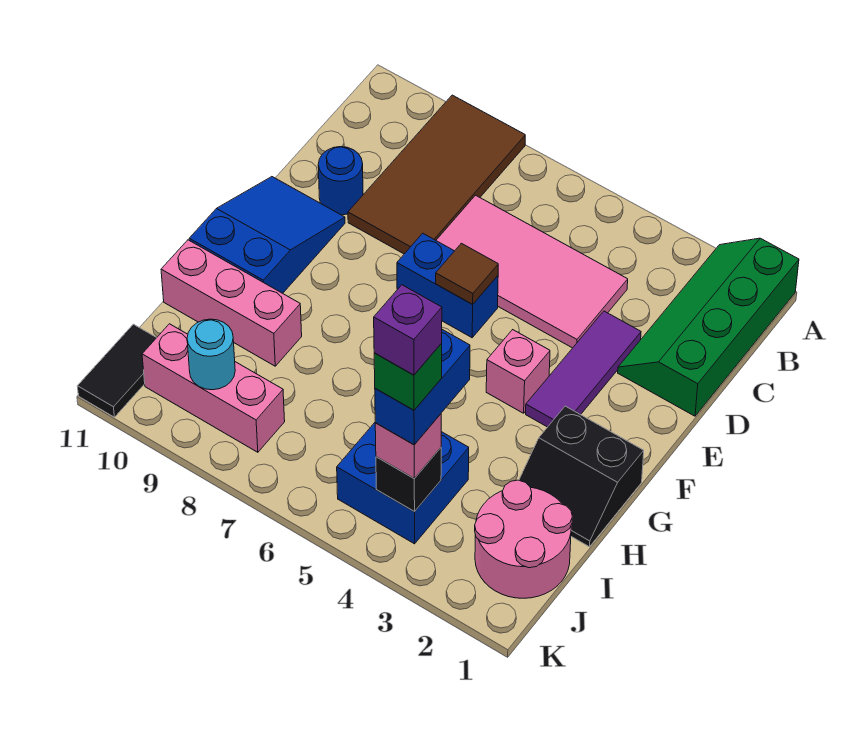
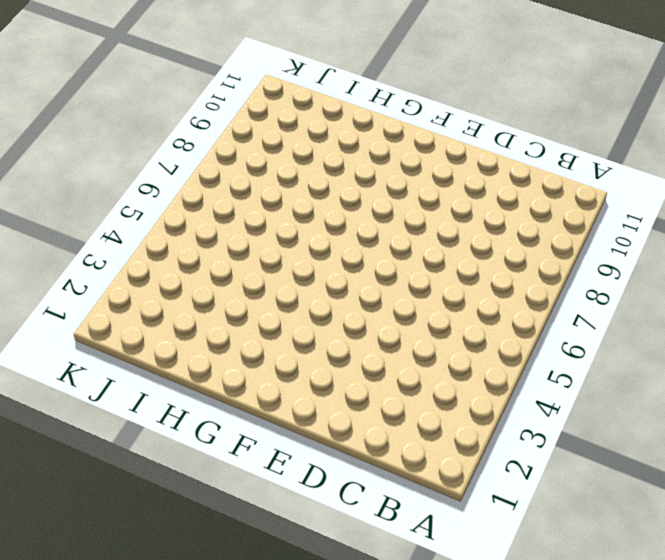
none -> green slope A1:D2 level 1 top 1
none -> brown tile A8:D9 level 1
none -> pink tile C4:D7 level 1

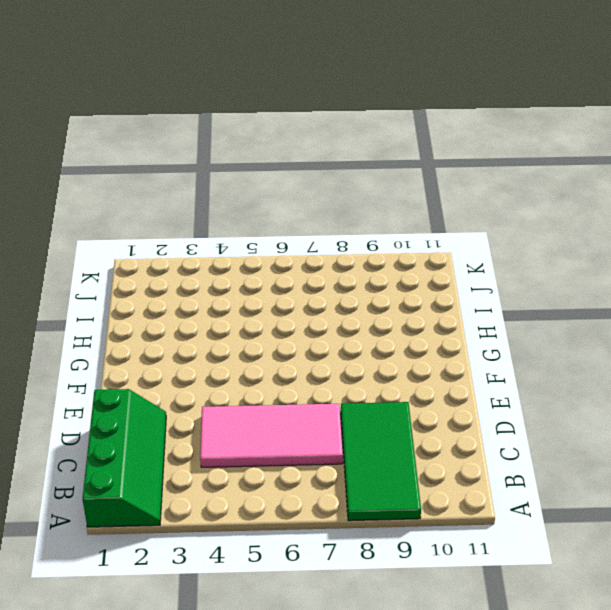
green tile A8:D9 level 1 -> brown tile A8:D9 level 1
none -> purple tile D3:F3 level 1
none -> blue round brick D10 level 1
none -> blue brick E6:E7 level 1

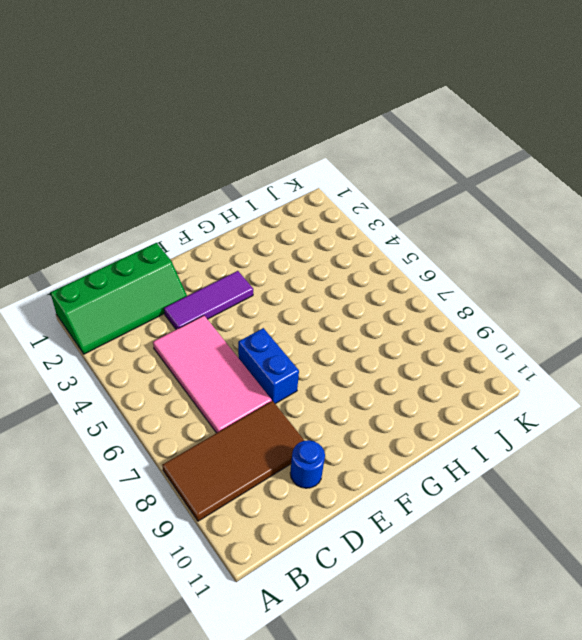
none -> blue slope E10:G11 level 1 top G
none -> pink brick F4 level 1
none -> black slope G1:H2 level 1 top G

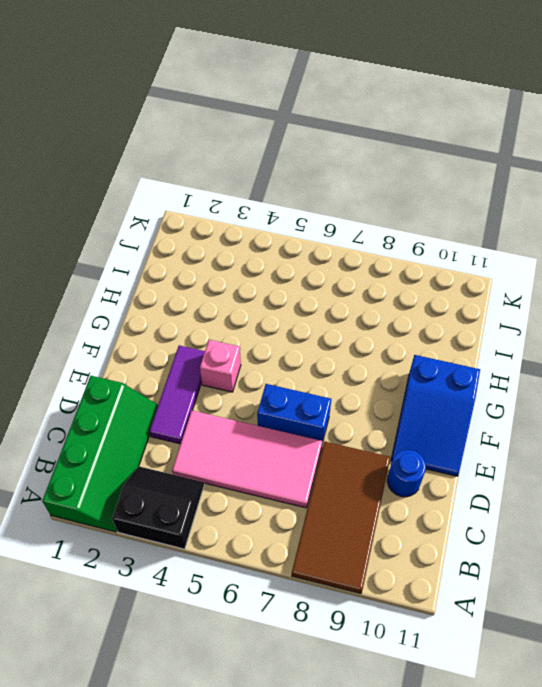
black slope A3:B4 level 1 top A -> black slope G1:H2 level 1 top G
none -> pink brick H9:H11 level 1
none -> pink round brick I1:J2 level 1
none -> blue brick I4:J5 level 1

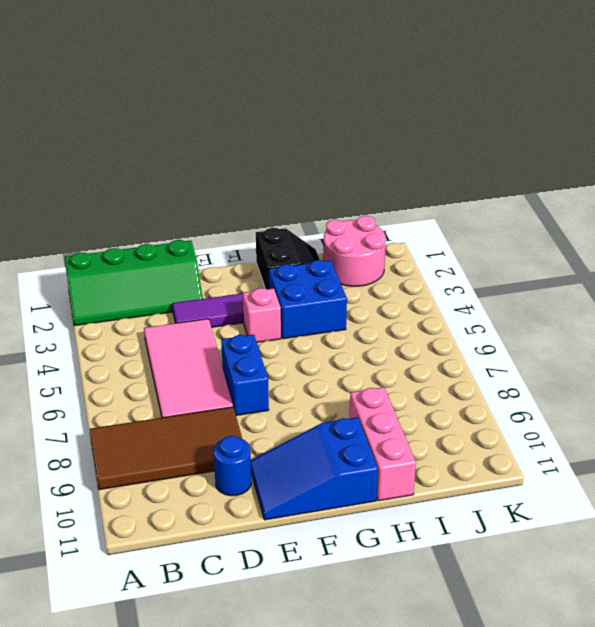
blue brick G3:H4 level 1 -> blue brick I4:J5 level 1
none -> pink brick J8:J10 level 1
none -> black tile J11:K11 level 1
none -> brown tile E6 level 2

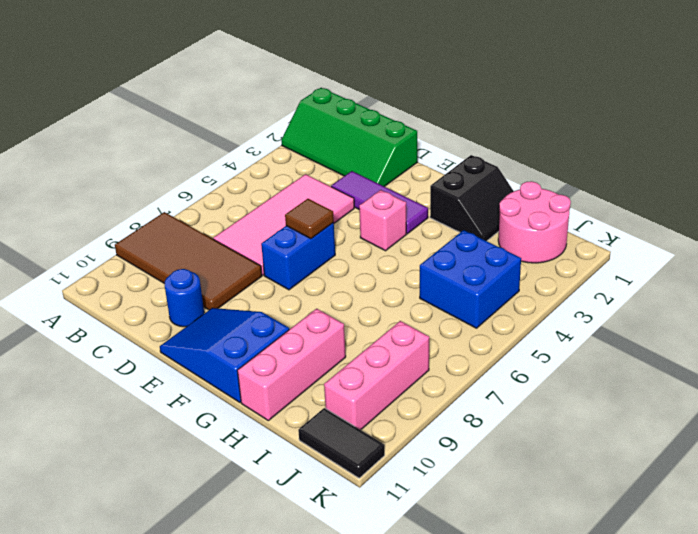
none -> black brick J4 level 2
none -> cyan round brick J9 level 2
none -> pink brick J4 level 3

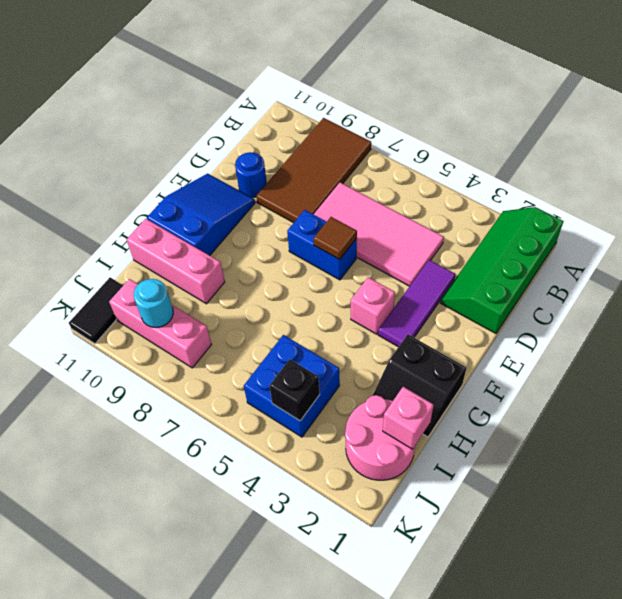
pink brick I1 level 2 -> pink brick J4 level 3
none -> blue brick I4:J4 level 4
none -> green brick J4 level 5
none -> purple brick J4 level 6

